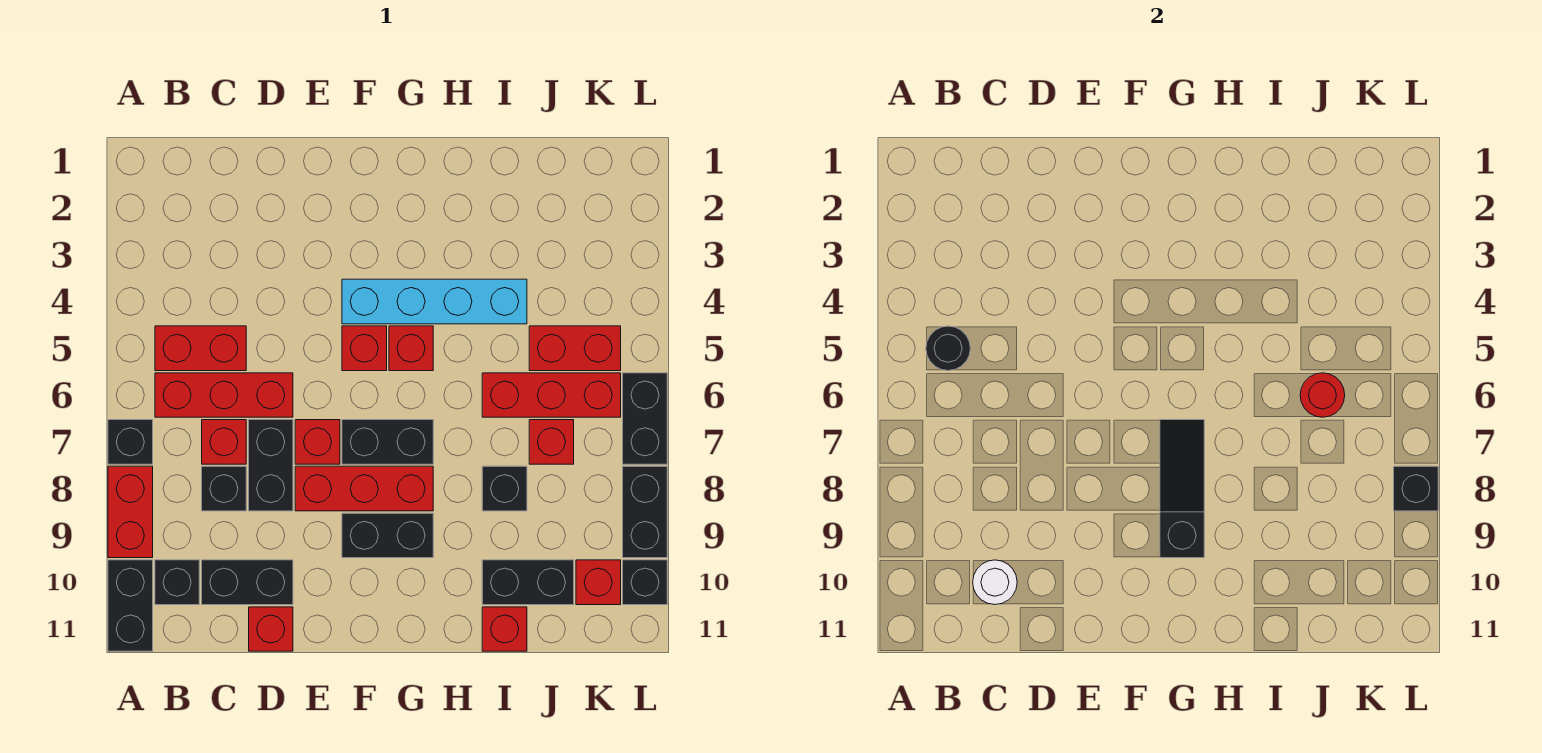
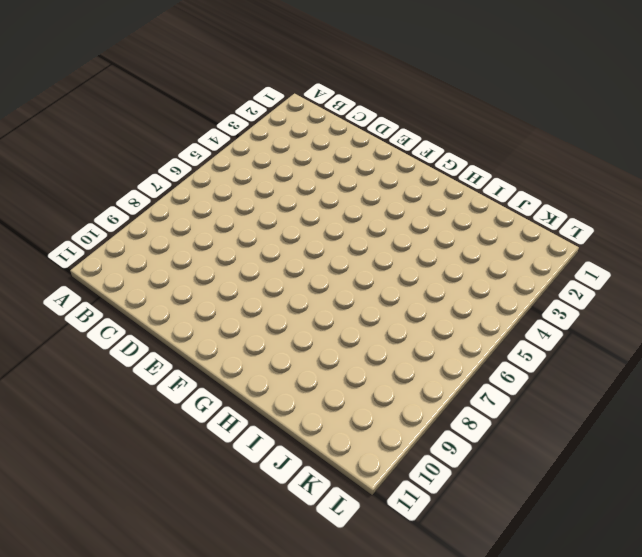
none -> black brick A7 level 1
none -> red brick A8:A9 level 1
none -> black brick A10:A11 level 1
none -> red brick B5:C5 level 1

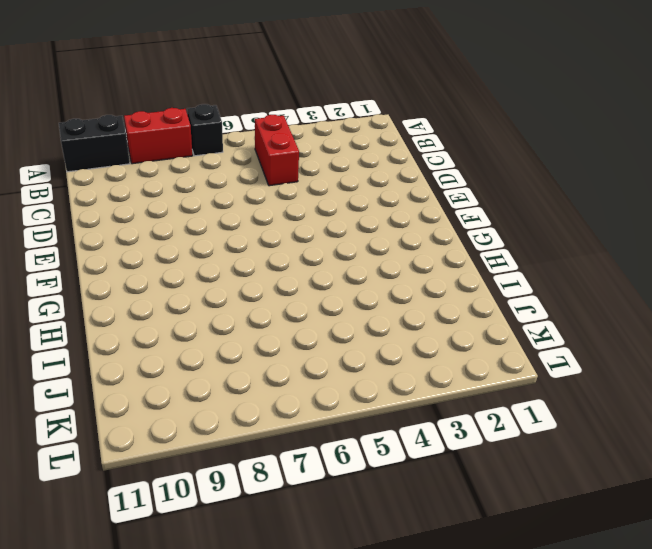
none -> red brick B6:D6 level 1
none -> black brick B10 level 1
none -> red brick C7 level 1
none -> black brick C8 level 1

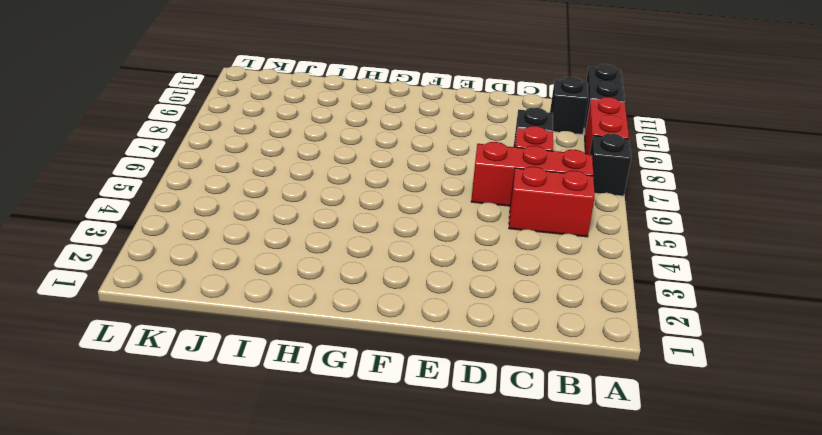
none -> black brick C10:D10 level 1
none -> black brick D7:D8 level 1
none -> red brick D11 level 1
none -> red brick E7 level 1

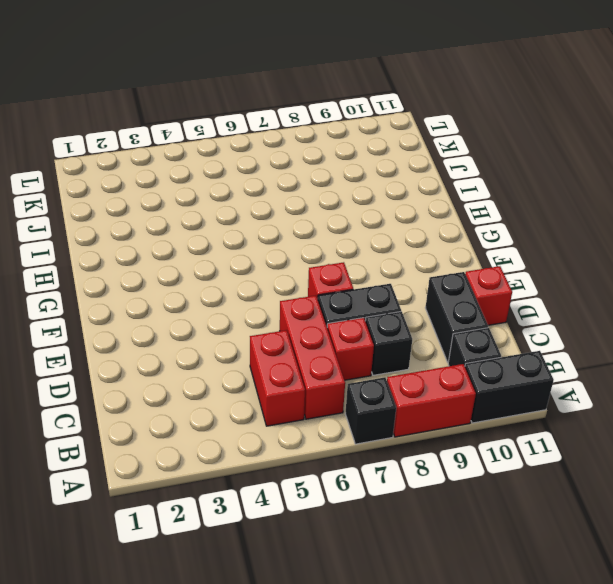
none -> red brick E8:G8 level 1
none -> cyan brick F4:I4 level 1
none -> red brick F5 level 1
none -> black brick F7:G7 level 1

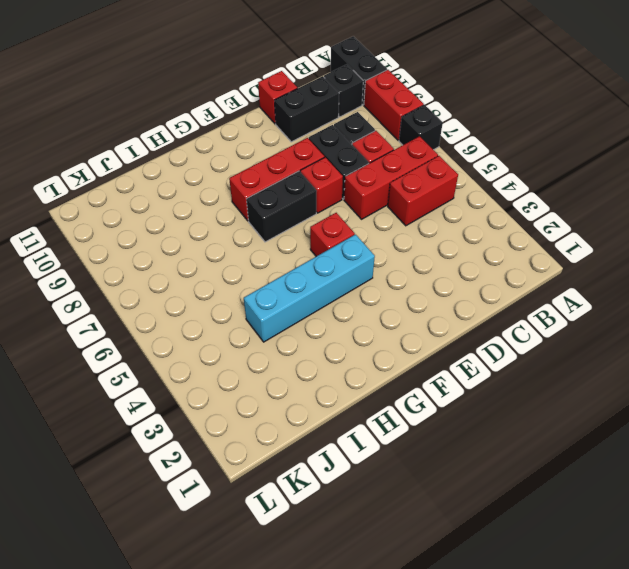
none -> black brick F9:G9 level 1
none -> red brick G5 level 1
none -> red brick I6:K6 level 1
none -> black brick I8 level 1

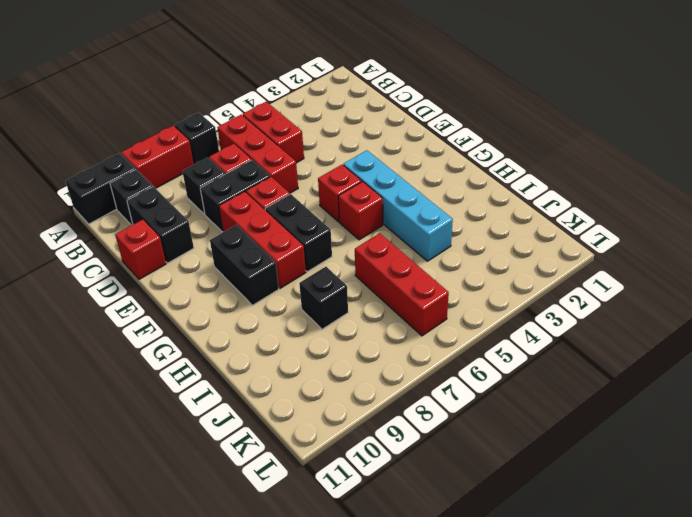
none -> black brick I10:J10 level 1
none -> red brick I11 level 1
none -> red brick J5:K5 level 1
none -> red brick J7 level 1

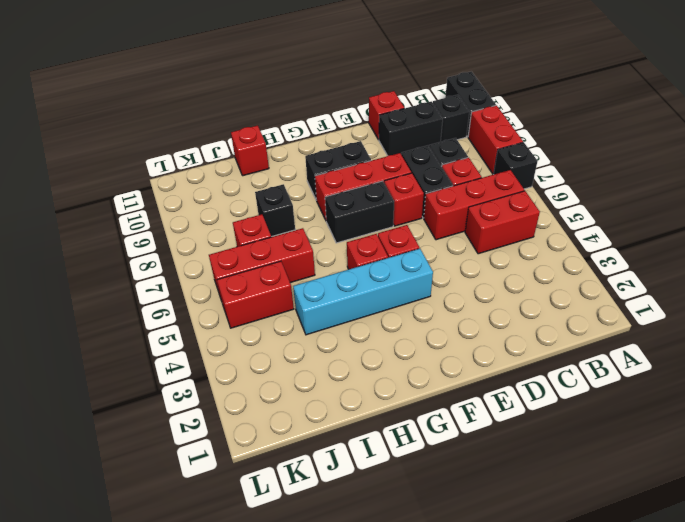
none -> black brick I10:J10 level 1
none -> red brick K10 level 1
none -> black brick L6:L7 level 1
none -> black brick L8:L9 level 1

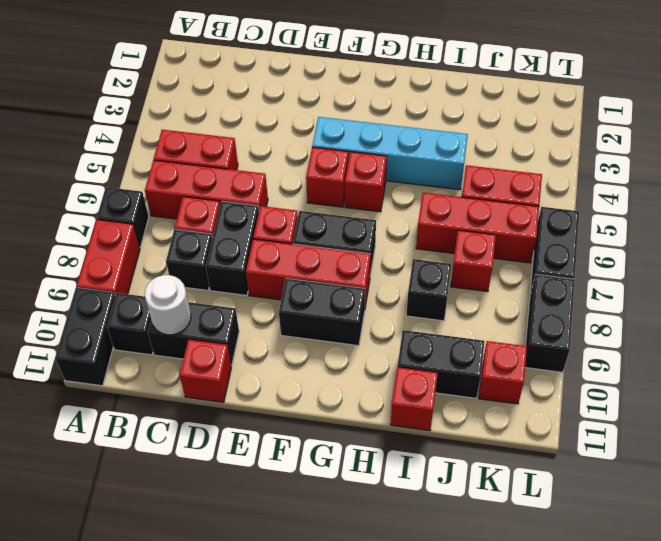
none -> black brick L10 level 1
none -> black round brick B5 level 2
none -> black slope G7:G9 level 2 top 9
none -> red round brick J6 level 2

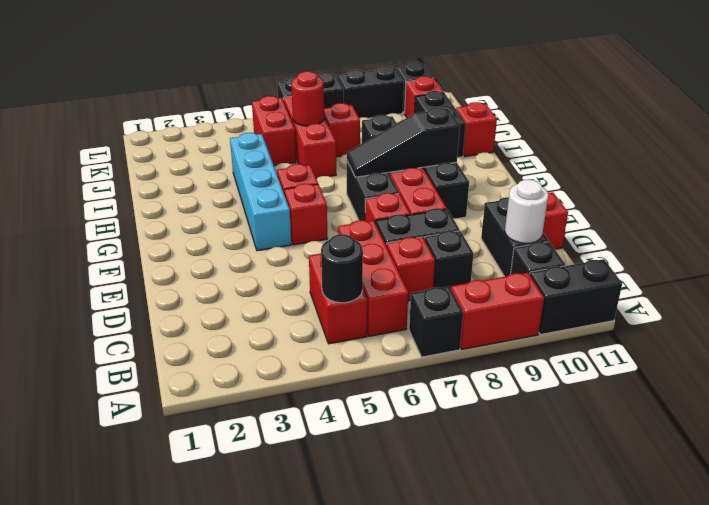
none -> black brick L8 level 2

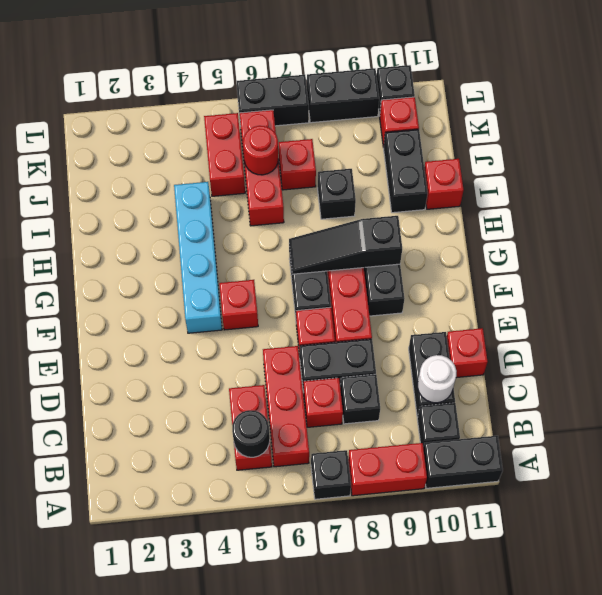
none -> red brick G5 level 1
none -> black brick L8 level 2

